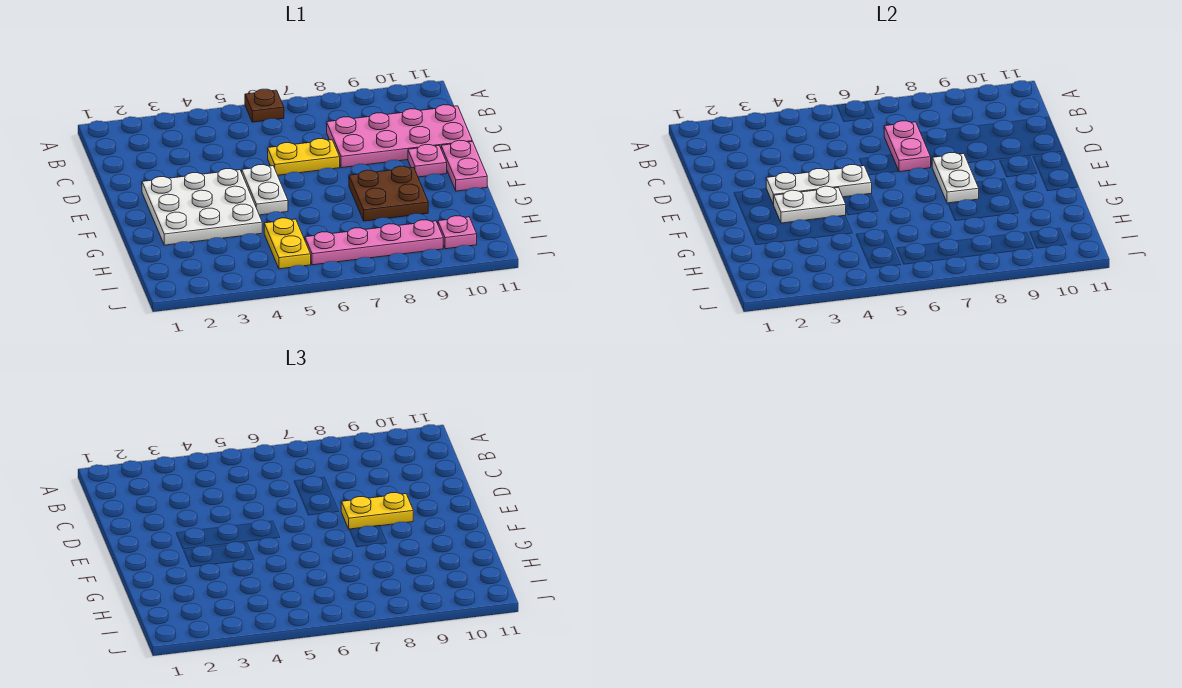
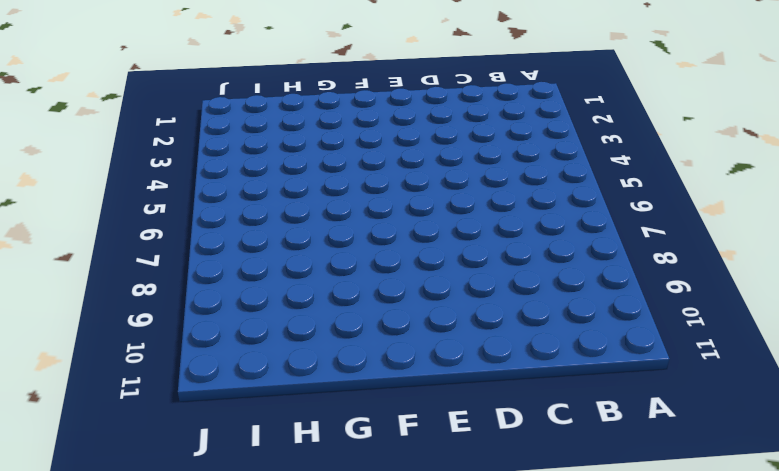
none -> brown plate A6 level 1
none -> pink plate C8:D11 level 1
none -> yellow plate D6:D7 level 1

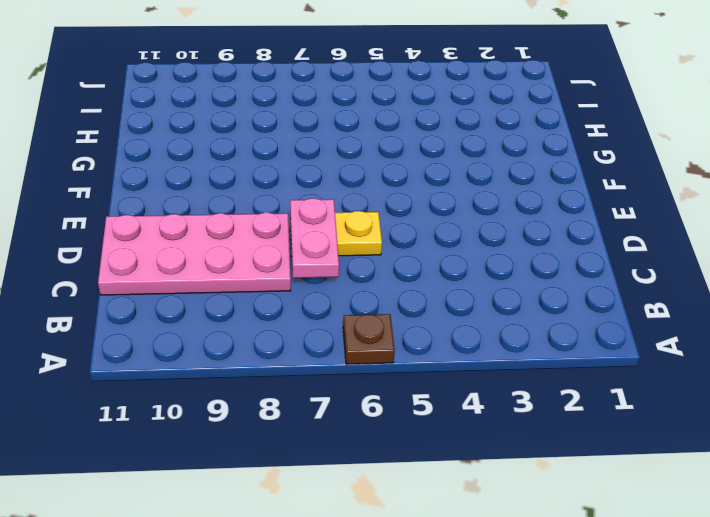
none -> white plate E2:G4 level 1
none -> white plate E5:F5 level 1
none -> pink plate E10 level 1

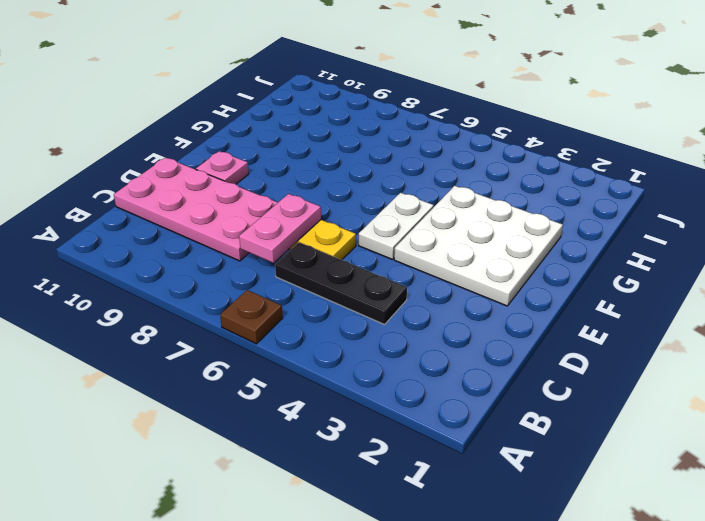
black plate C4:C6 level 1 -> none
none -> pink plate E11:F11 level 1
none -> brown plate F8:G9 level 1
none -> yellow plate H5:I5 level 1

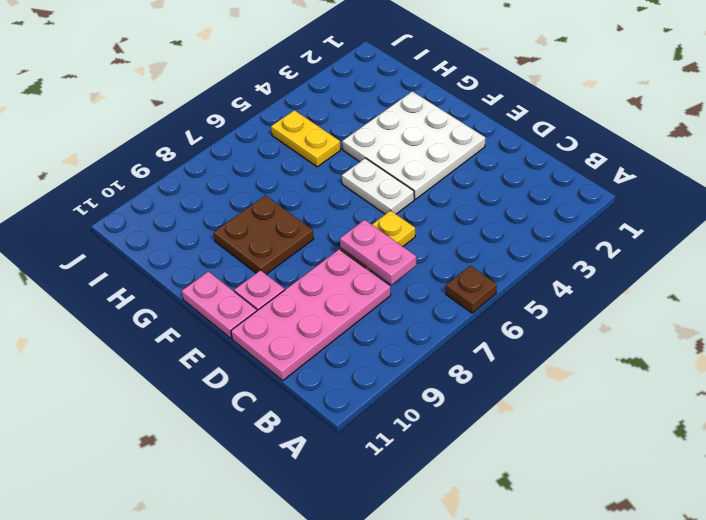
none -> pink plate I6:I9 level 1
none -> pink plate I10 level 1
none -> white plate E3:E5 level 2

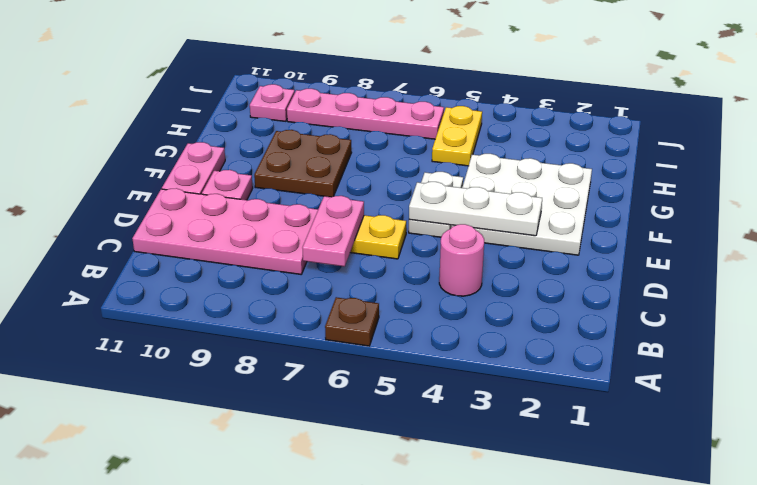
pink round brick C4 level 1 -> none
none -> white plate E8:F8 level 2
none -> white plate F3:F4 level 2
none -> yellow plate E8:E9 level 3

